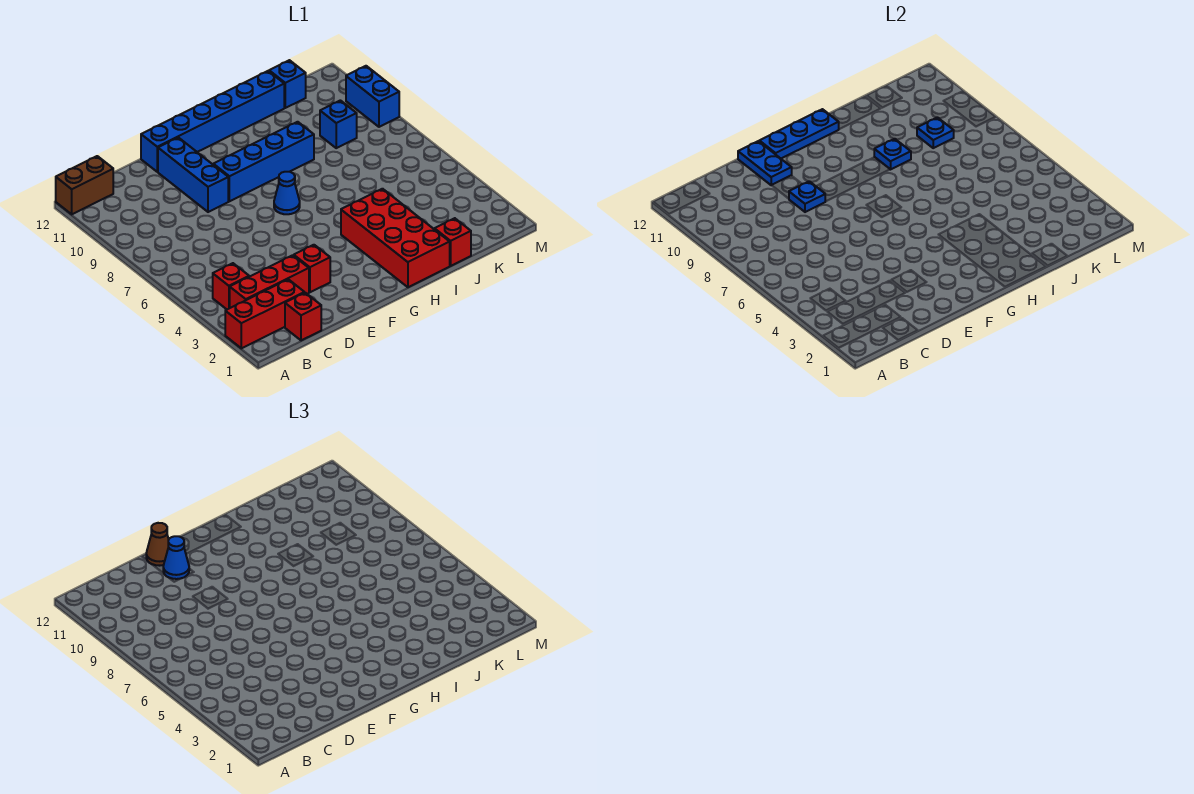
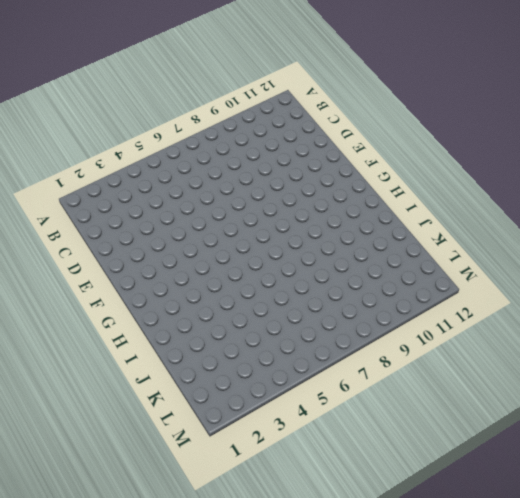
none -> red brick A2:C2 level 1
none -> brown brick A12:B12 level 1
none -> red brick B3:D3 level 1

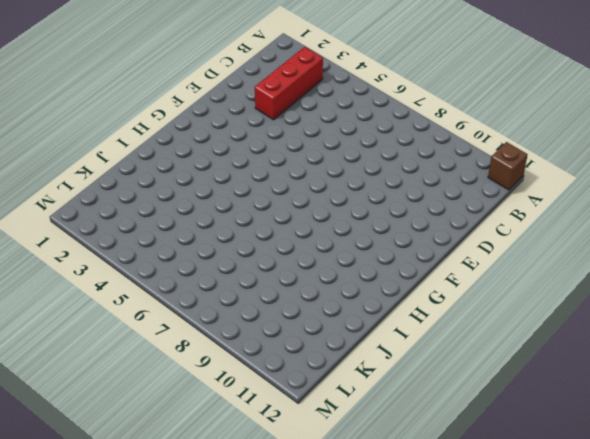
brown brick A12 level 1 -> brown brick A12:B12 level 1
none -> red brick A2:C2 level 1
none -> red brick B4 level 1
none -> red brick C1 level 1

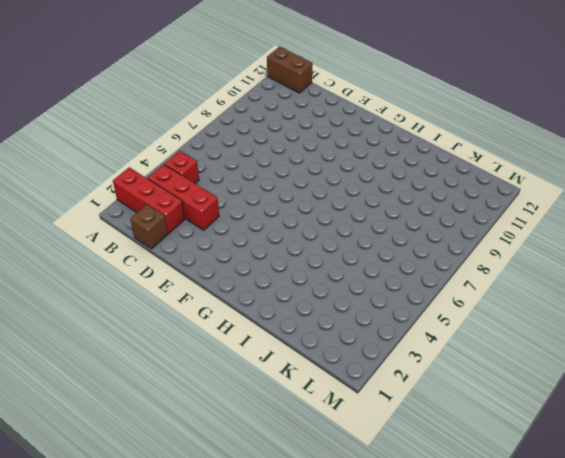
brown brick C1 level 1 -> red brick C1 level 1
none -> red brick E3 level 1
none -> blue brick E9:E11 level 1
none -> blue brick E12:J12 level 1

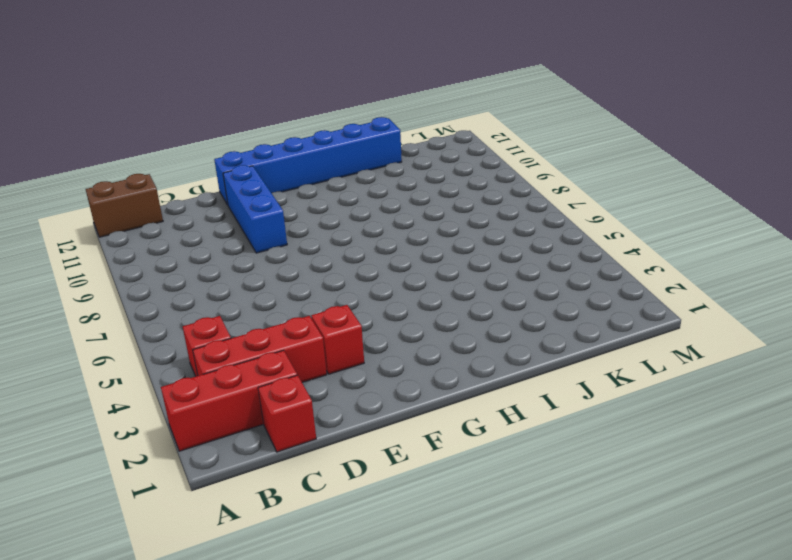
none -> blue brick F9:I9 level 1
none -> blue cone G7 level 1
none -> red brick H1:I4 level 1

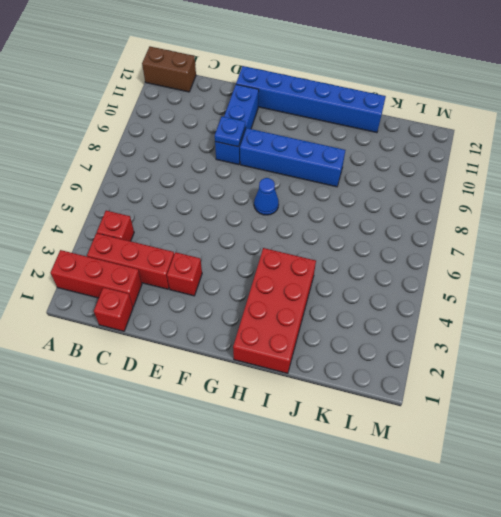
none -> red brick J1 level 1
none -> blue brick K9 level 1
none -> blue brick K12 level 1

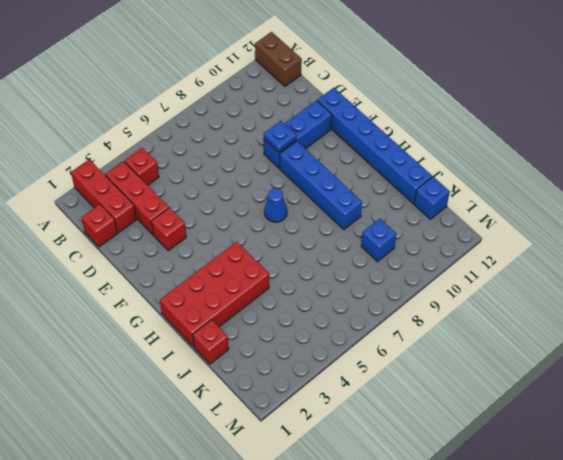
none -> blue brick M9:M10 level 1
none -> blue plate E11:E12 level 2
none -> blue plate F12:H12 level 2

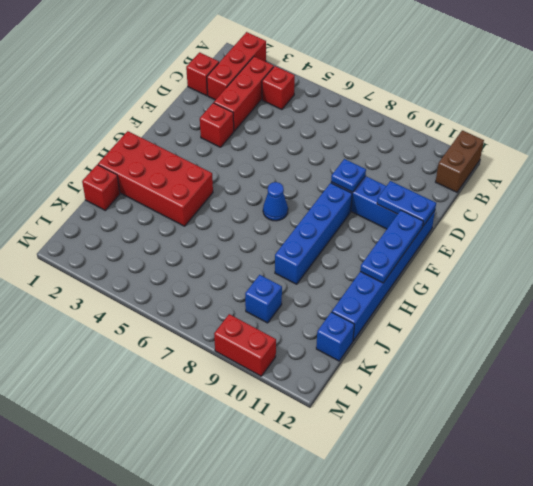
red brick M9:M10 level 1 -> blue brick M9:M10 level 1
none -> blue plate I9 level 2
none -> blue plate K9 level 2
none -> blue cone E11 level 3

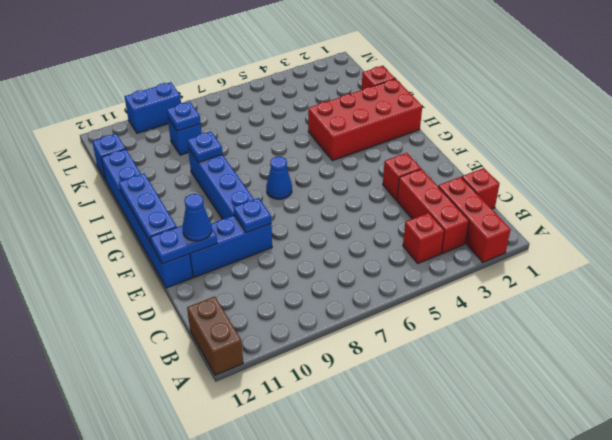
none -> brown cone E12 level 3

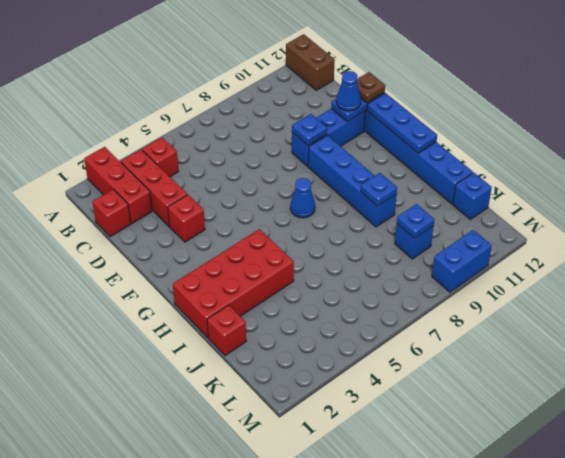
brown plate E12 level 3 -> brown cone E12 level 3

